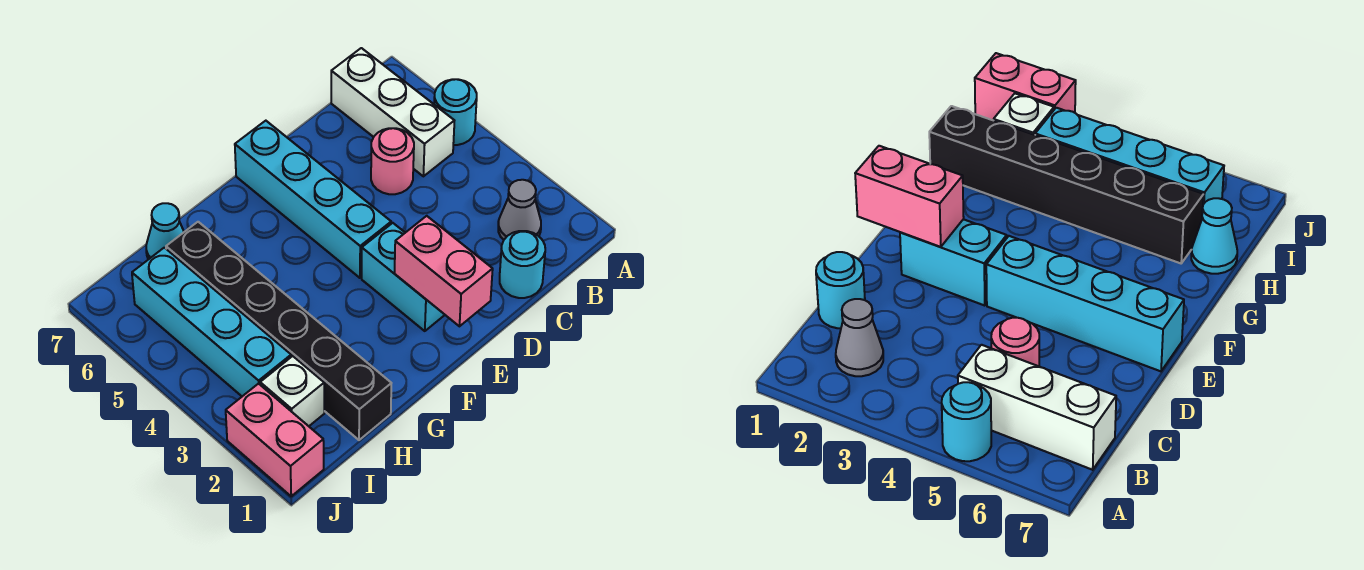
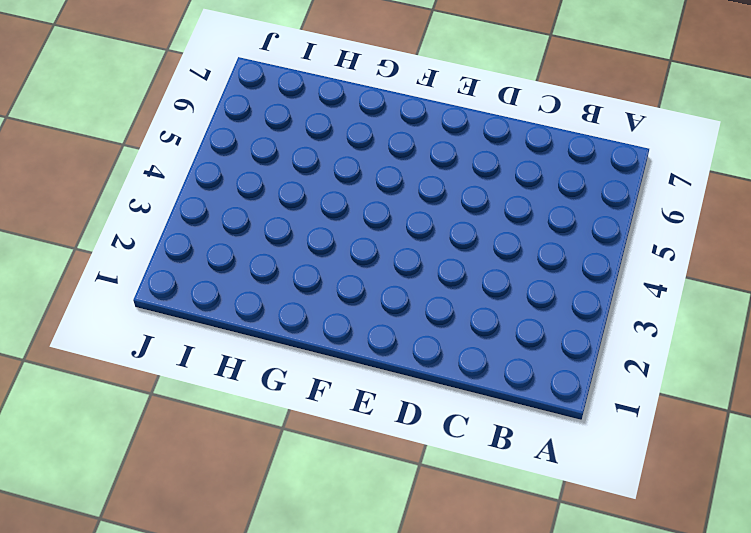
none -> cyan round brick A5 level 1
none -> grey cone B2 level 1
none -> white brick B5:B7 level 1

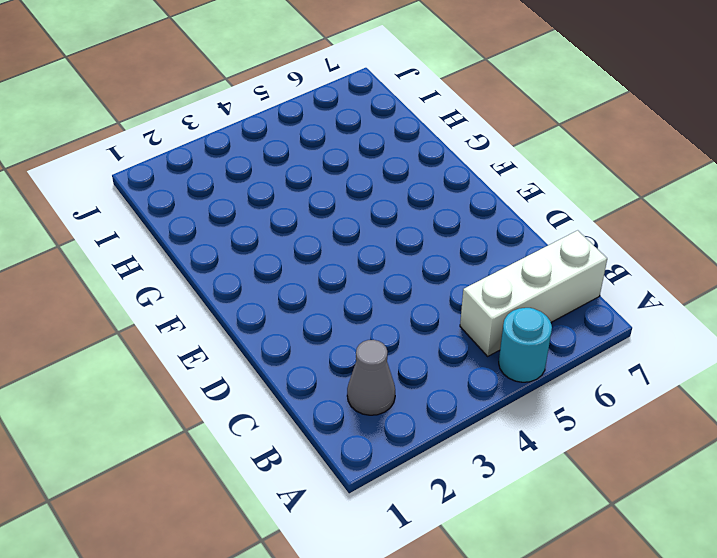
none -> cyan round brick C1 level 1
none -> pink round brick C5 level 1
none -> cyan brick E2:E3 level 1

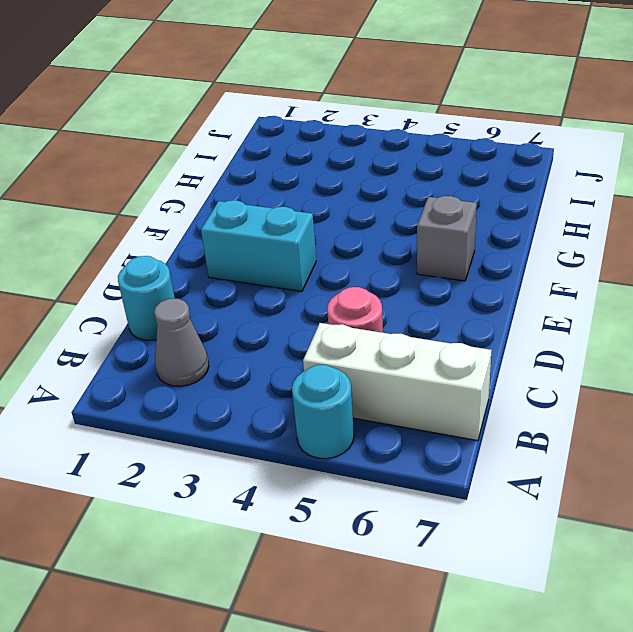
grey brick F6 level 1 -> none
none -> cyan brick E4:E7 level 1
none -> black brick H1:H6 level 1
none -> cyan cone H7 level 1

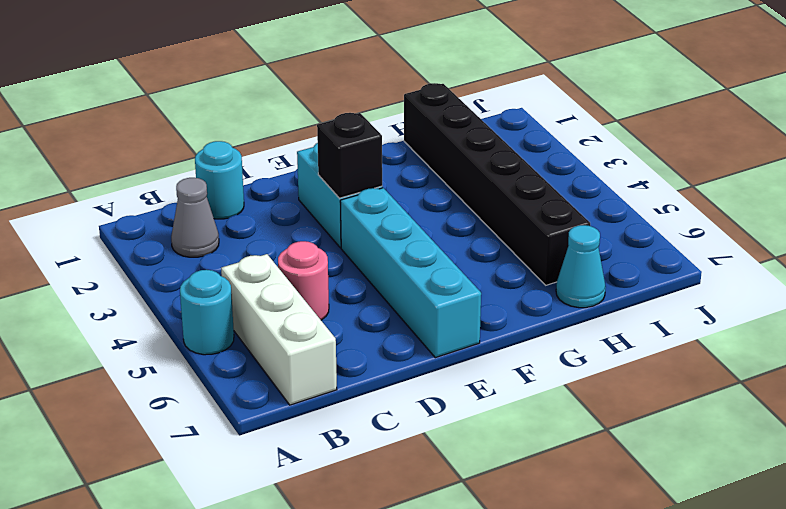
black brick E3 level 2 -> none
none -> white brick I2 level 1
none -> cyan brick I3:I6 level 1
none -> pink brick J1:J2 level 1

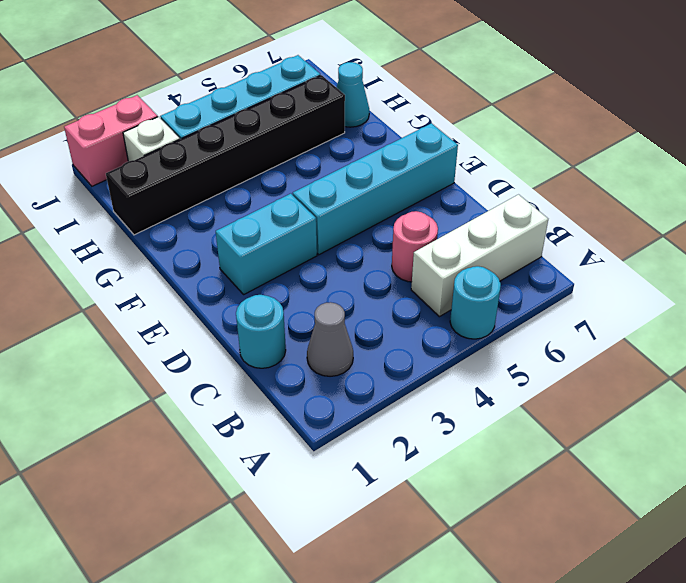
none -> pink brick E1:E2 level 2

